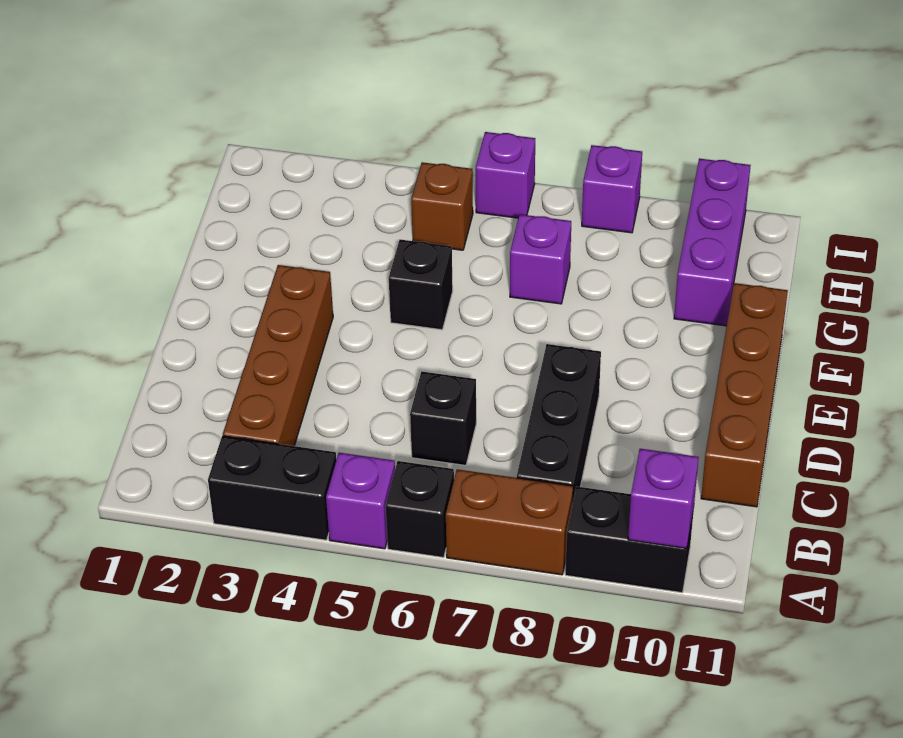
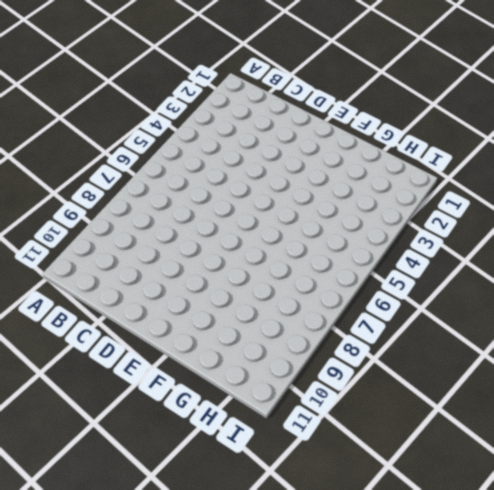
none -> black brick A3:A4 level 1
none -> purple brick A5 level 1
none -> black brick A6 level 1

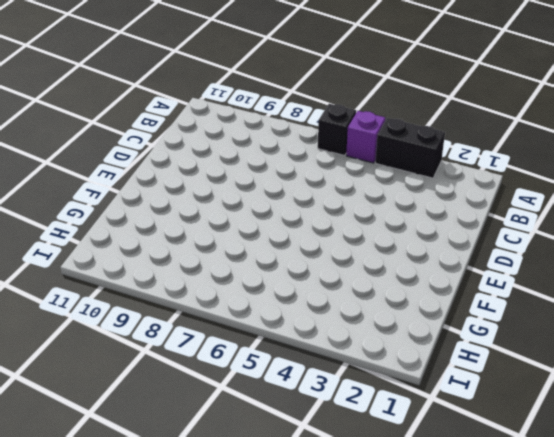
none -> brown brick A7:A8 level 1
none -> black brick A9:A10 level 1
none -> brown brick B3:E3 level 1

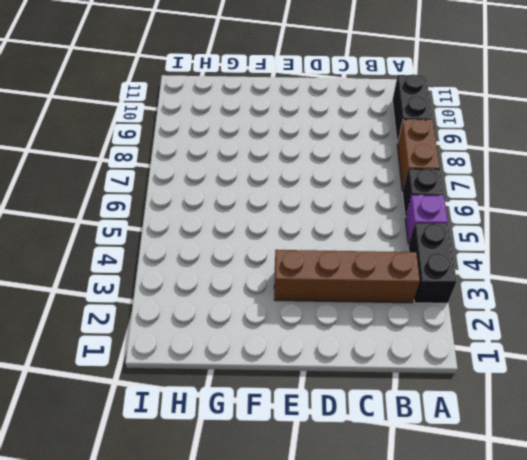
none -> black brick B8:D8 level 1
none -> black brick C6 level 1
none -> brown brick C11:F11 level 1

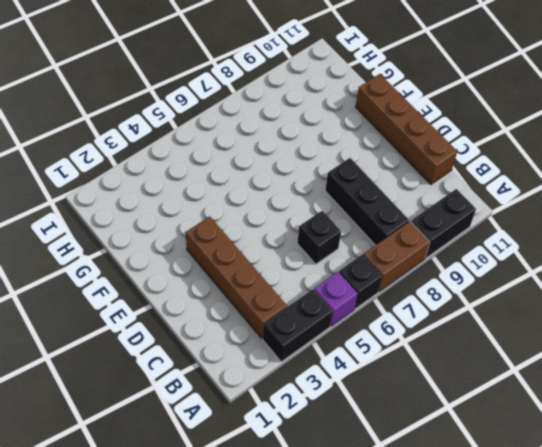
none -> black brick F5 level 1
none -> purple brick G7 level 1
none -> purple brick G10:I10 level 1

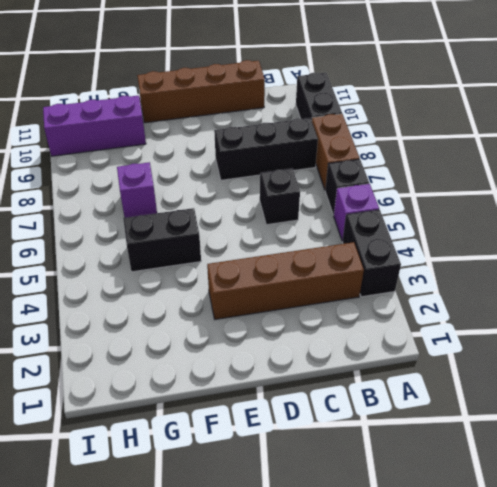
black brick F5:G5 level 1 -> black brick F5 level 1
none -> brown brick H5 level 1
none -> purple brick I6 level 1
none -> purple brick I8 level 1

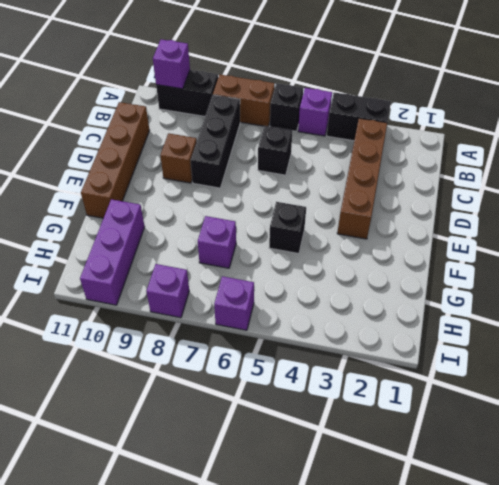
brown brick D9 level 1 -> brown brick H5 level 1

